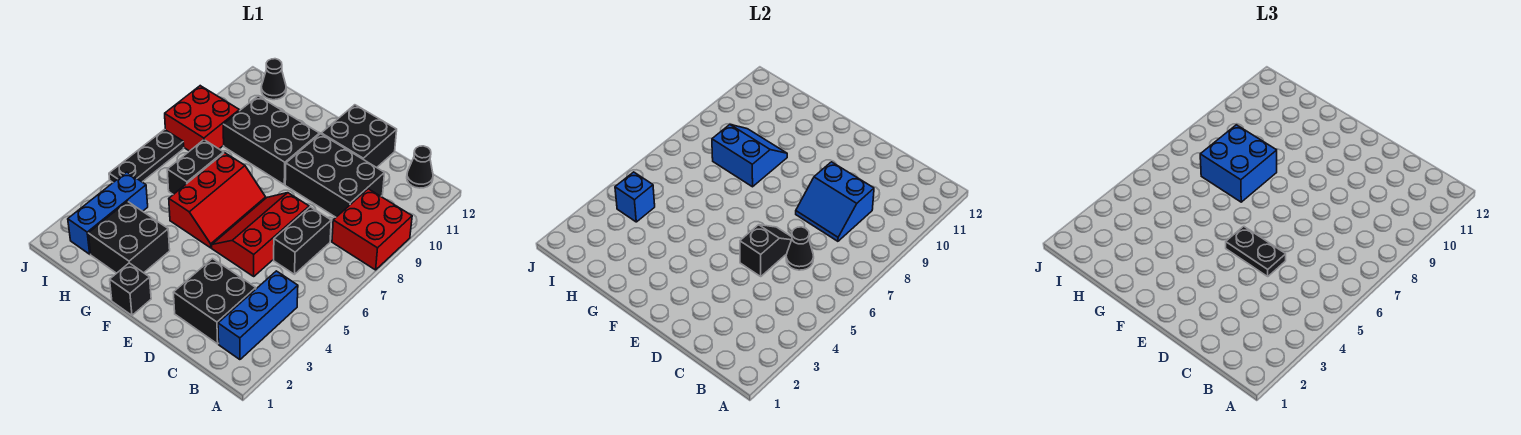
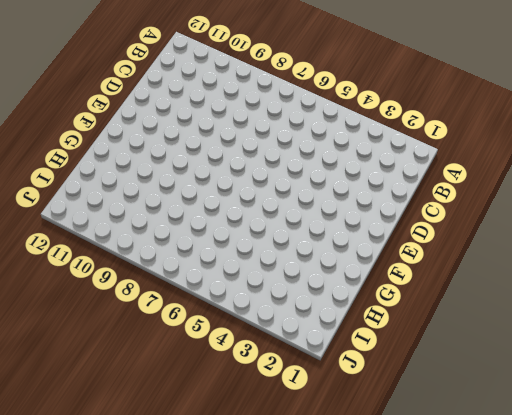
none -> red brick A8:B9 level 1
none -> blue brick B2:B4 level 1
none -> black cone B12 level 1

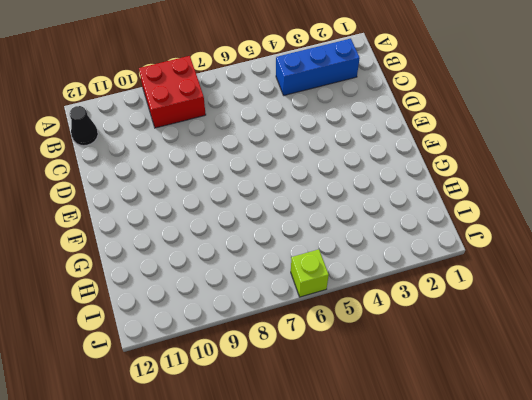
lime brick J6 level 1 -> black plate J5:J7 level 1
none -> black brick C2:D3 level 1
none -> black brick C6:C7 level 1
none -> black brick C9:E10 level 1

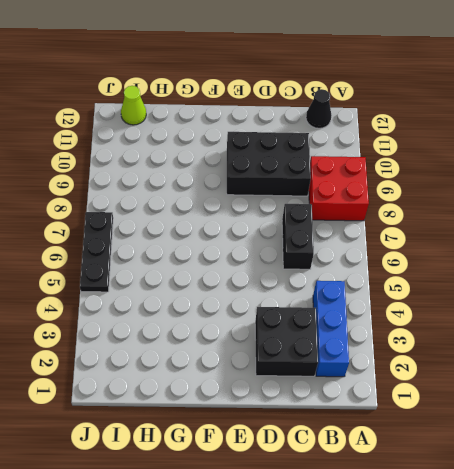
lime cone I12 level 1 -> black cone I12 level 1
none -> red slope D5:E7 level 1 top D
none -> black brick D11:E12 level 1
none -> black brick F1 level 1

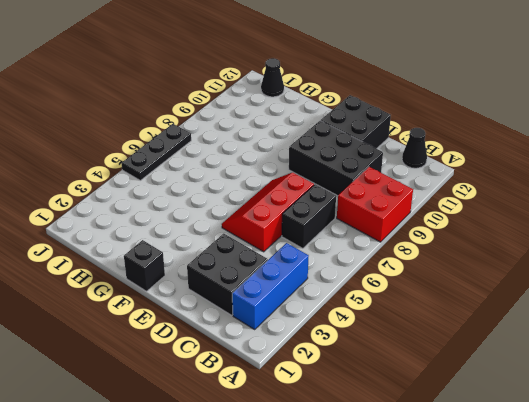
none -> red slope F5:G7 level 1 top G
none -> black brick F9:H10 level 1
none -> black brick G2:H3 level 1

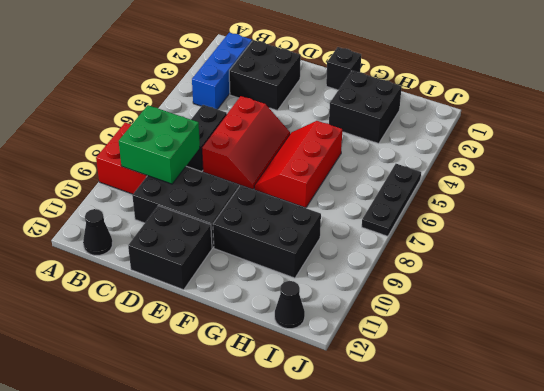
green brick B8:C9 level 2 -> blue slope C8:D9 level 2 top 9
none -> black brick H6:H7 level 1
none -> blue brick I2:I4 level 1
none -> red brick I8:J9 level 1

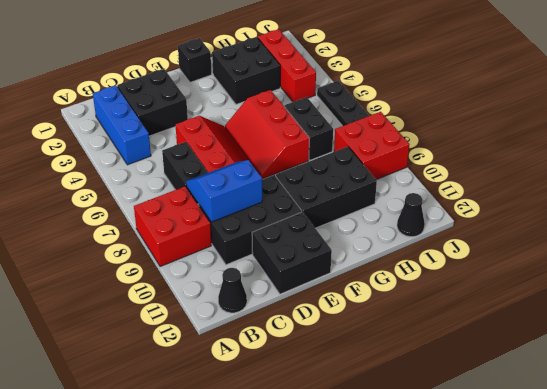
red brick I2:I4 level 1 -> blue brick I2:I4 level 1
none -> black cone C6 level 2
none -> black slope D5:D6 level 2 top 5
none -> blue slope G8:H9 level 2 top 8

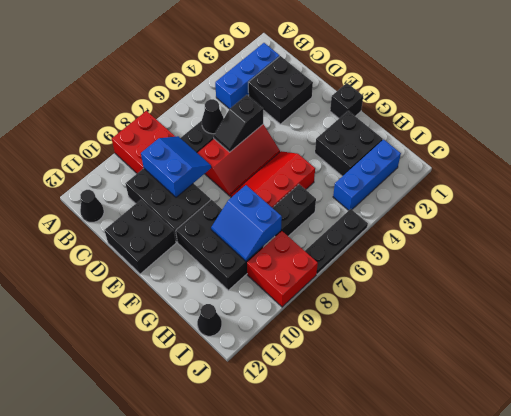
none -> blue brick I4 level 2
none -> black plate D5:E5 level 3
none -> blue brick G7:H8 level 3

